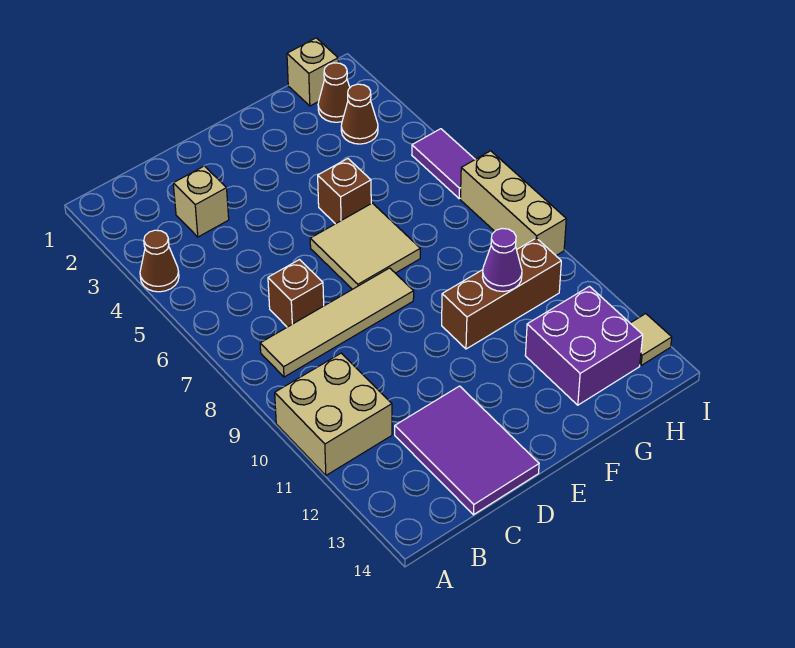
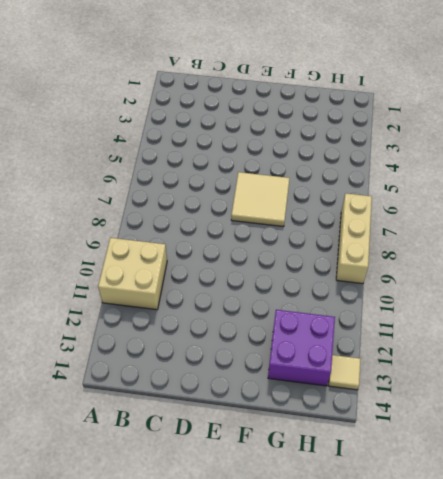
none -> brown cone A4 level 1
none -> tan tile B8:E8 level 1
none -> tan brick C3 level 1

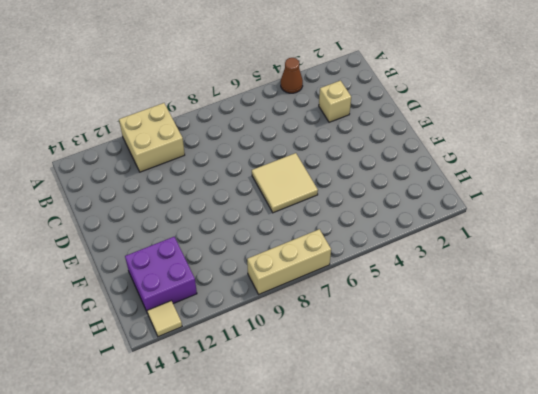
none -> tan tile B8:E8 level 1
none -> brown brick C7 level 1
none -> purple tile C12:D14 level 1

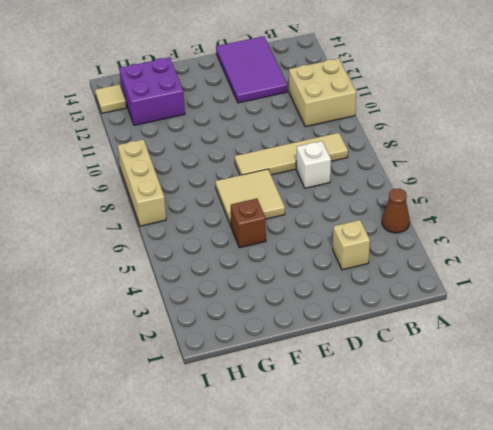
white brick C7 level 1 -> brown brick C7 level 1
none -> brown brick F10:H10 level 1
none -> tan brick H1 level 1
none -> brown cone H2 level 1

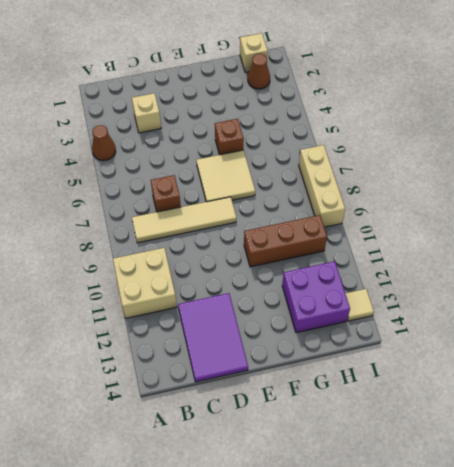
none -> brown cone H3 level 1
none -> purple tile I5:I6 level 1
none -> purple cone G10 level 2

